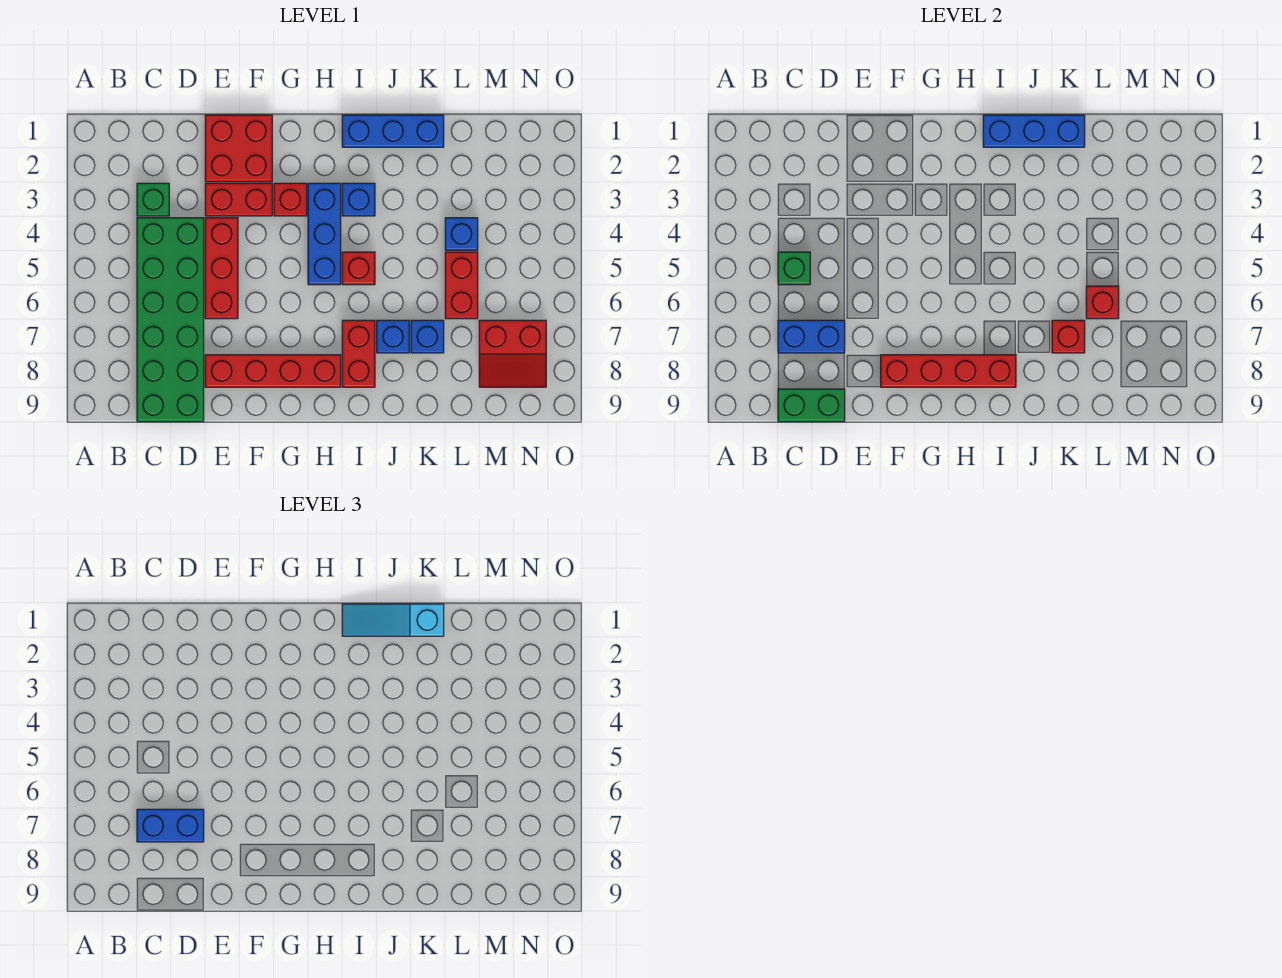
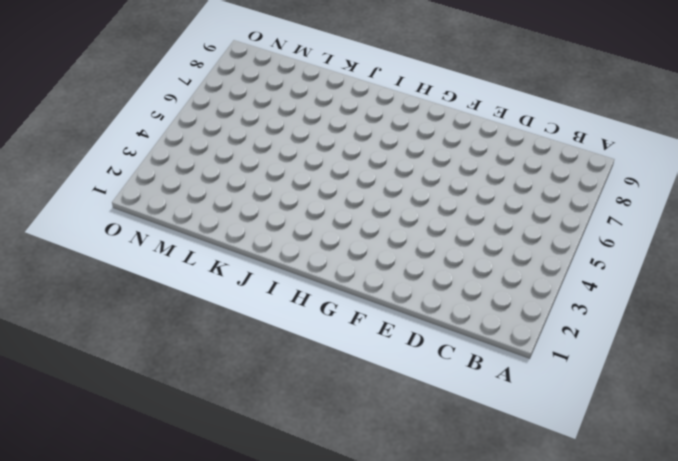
none -> green brick C3 level 1
none -> green brick C4:D9 level 1
none -> red brick E1:F2 level 1

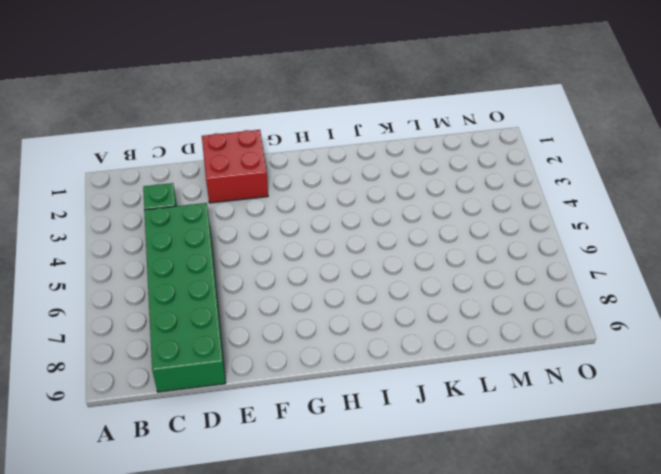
none -> red brick E3:F3 level 1
none -> red brick E4:E6 level 1
none -> red brick E8:H8 level 1

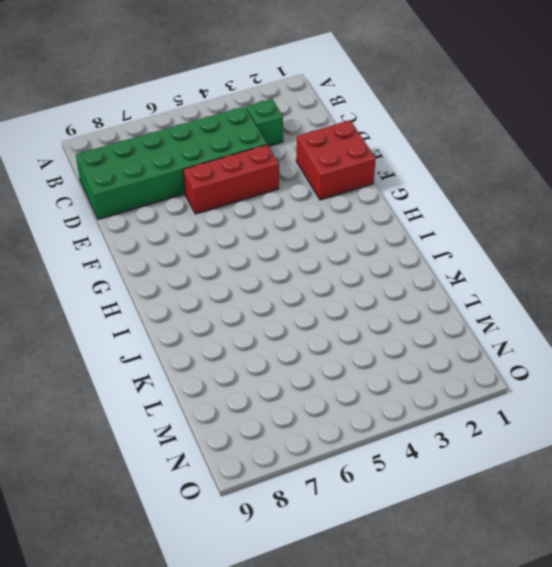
none -> red brick E3:F3 level 1
none -> red brick E8:H8 level 1
none -> red brick G3 level 1

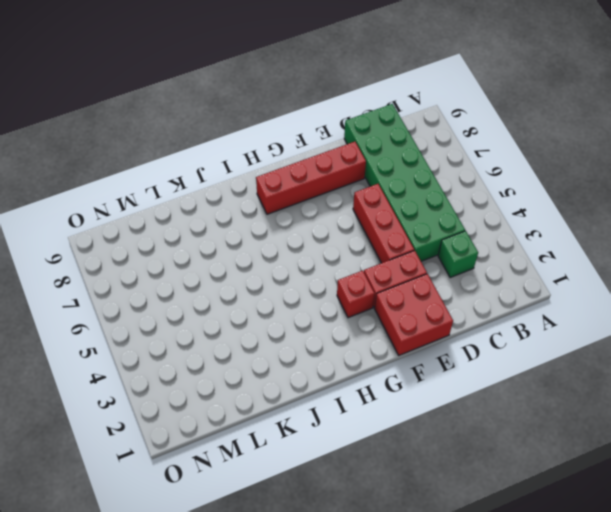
none -> blue brick H3:H5 level 1
none -> blue brick I1:K1 level 1
none -> blue brick I3 level 1

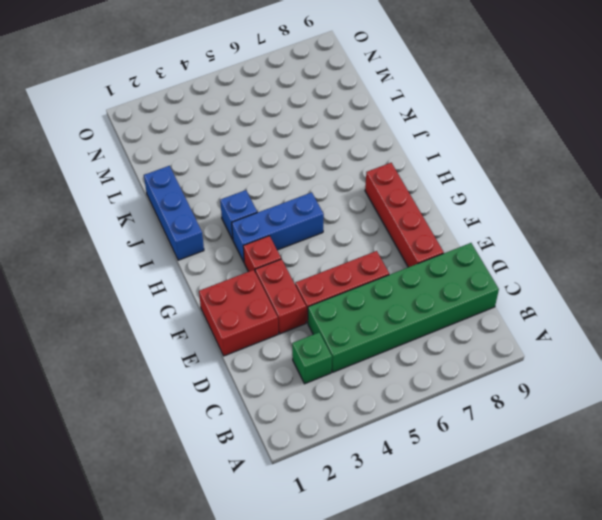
none -> red brick I5 level 1
none -> red brick I7:I8 level 1
none -> blue brick J7 level 1

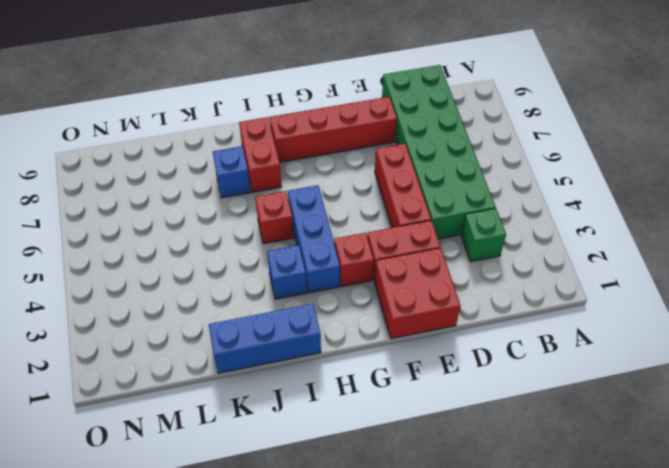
none -> blue brick K7 level 1
none -> blue brick L4 level 1
none -> red brick L5:L6 level 1

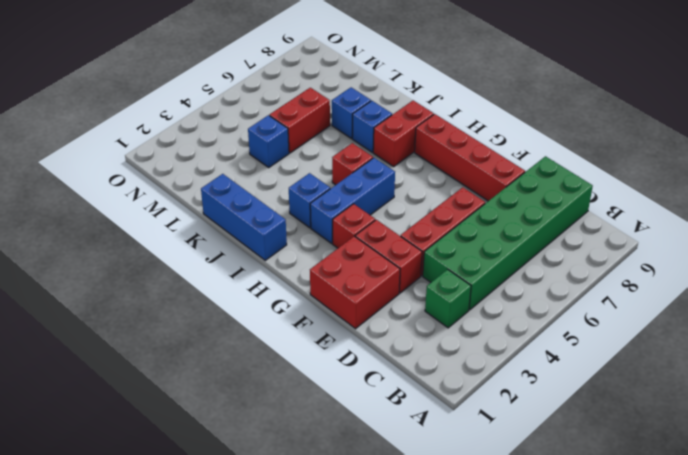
none -> red slope M7:N8 level 1 top 7
none -> green brick C5 level 2
none -> blue brick C7:D7 level 2

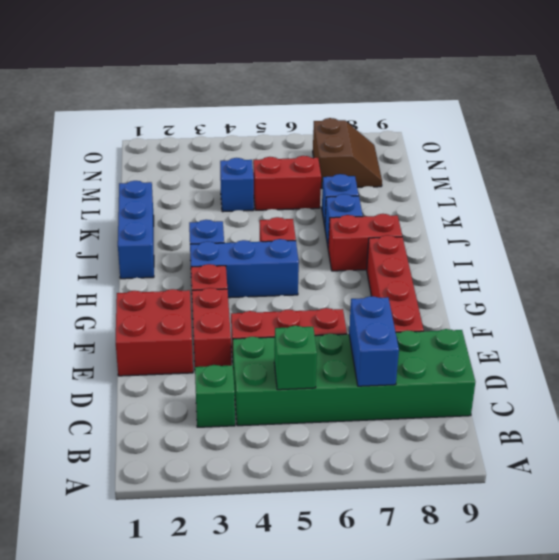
brown slope M7:N8 level 1 top 7 -> red slope M7:N8 level 1 top 7
none -> green brick C9:D9 level 2
none -> red brick F8:I8 level 2
none -> blue brick I1:K1 level 2

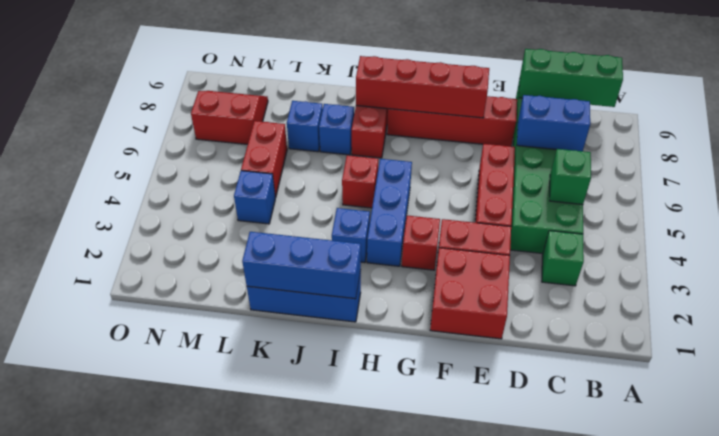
green brick B9:D9 level 2 -> green brick C9:D9 level 2
none -> red brick K7 level 2
none -> red brick L6 level 2
none -> blue brick C7:D7 level 3

